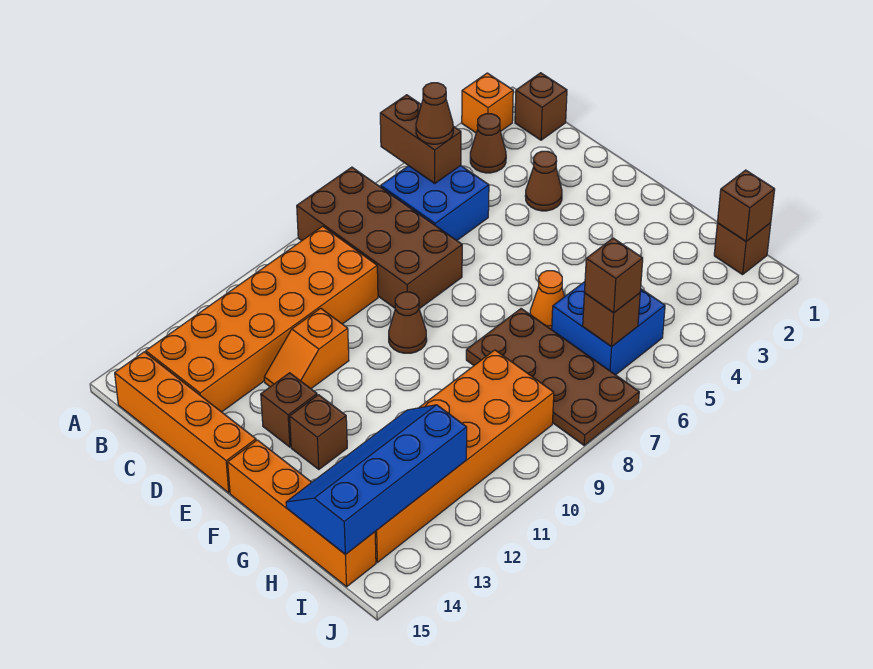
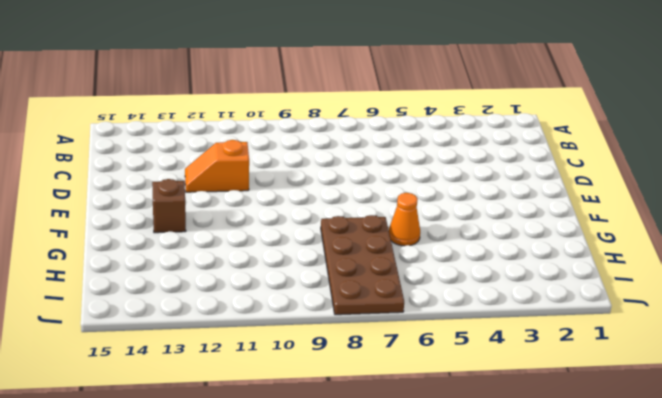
none -> orange brick A2 level 1
none -> brown brick A7:D8 level 1
none -> brown brick B1 level 1

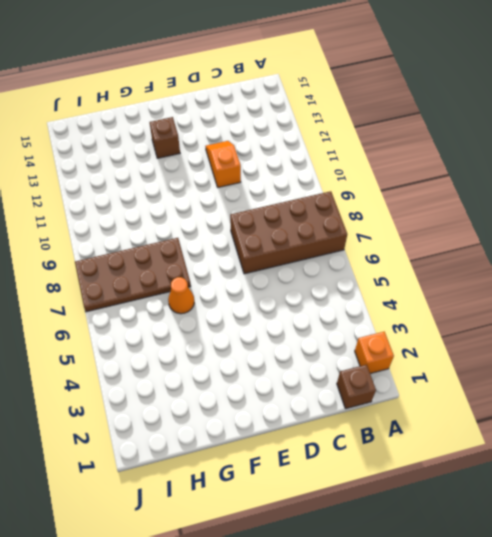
none -> brown cone B3 level 1
none -> blue brick B5:C6 level 1
none -> orange brick B9:C14 level 1

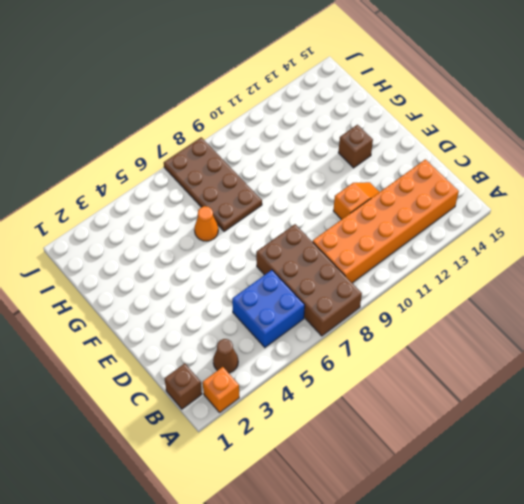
none -> orange brick B15:E15 level 1
none -> brown cone D3 level 1
none -> brown cone E9 level 1

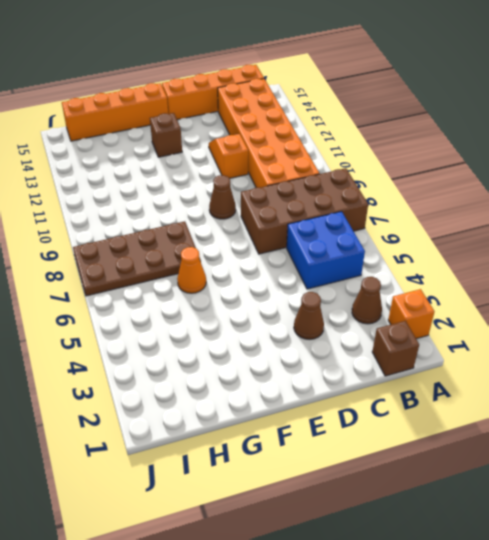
none -> brown brick E13 level 1
none -> blue brick H5:I6 level 1
none -> orange brick H9:I14 level 1

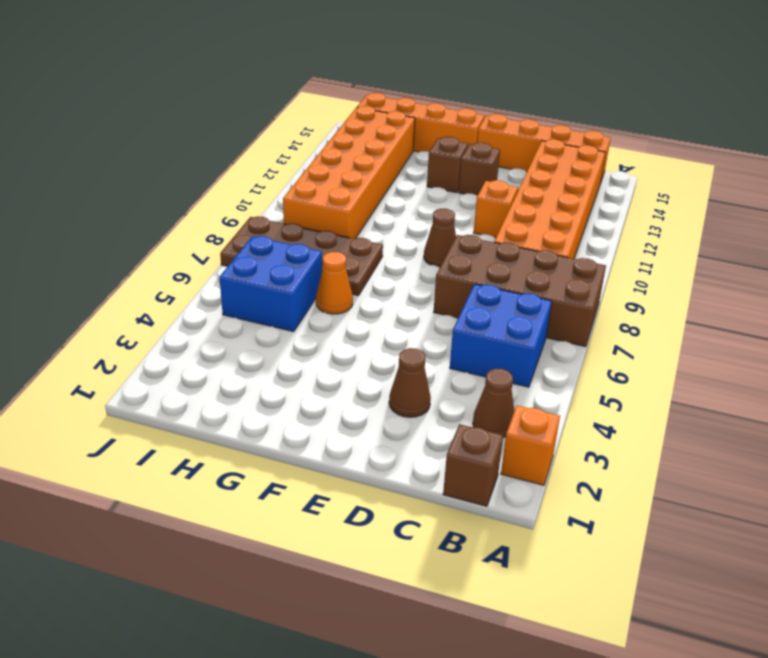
none -> brown brick I1 level 1
none -> brown brick A5:B5 level 2
none -> blue slope H12:I15 level 2 top I

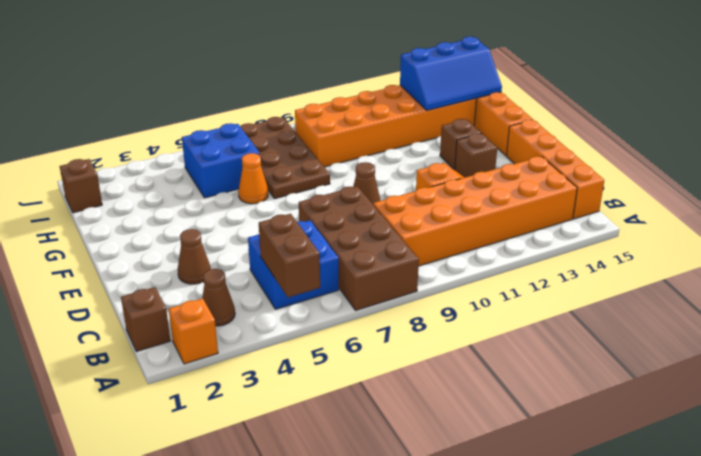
blue slope H13:I15 level 2 top I -> blue slope H12:I15 level 2 top I
none -> brown brick I1 level 2
none -> brown brick I6 level 2
none -> brown cone B5 level 3

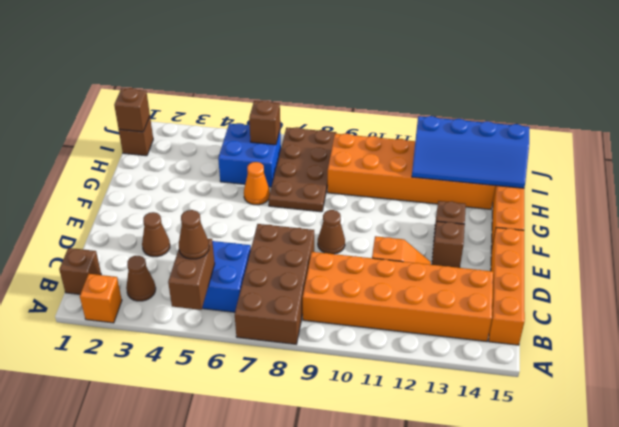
none -> brown brick I6 level 3

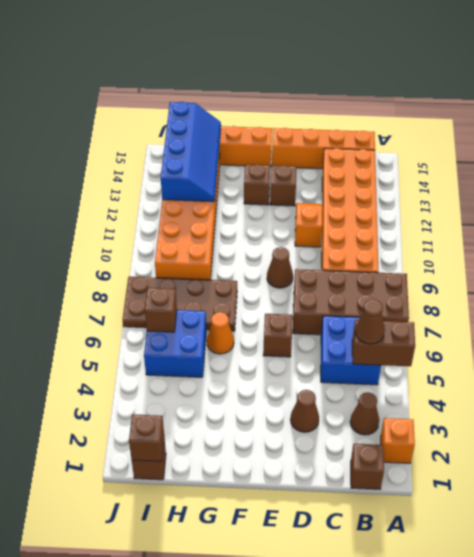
brown brick E6 level 1 -> brown brick I6 level 3

